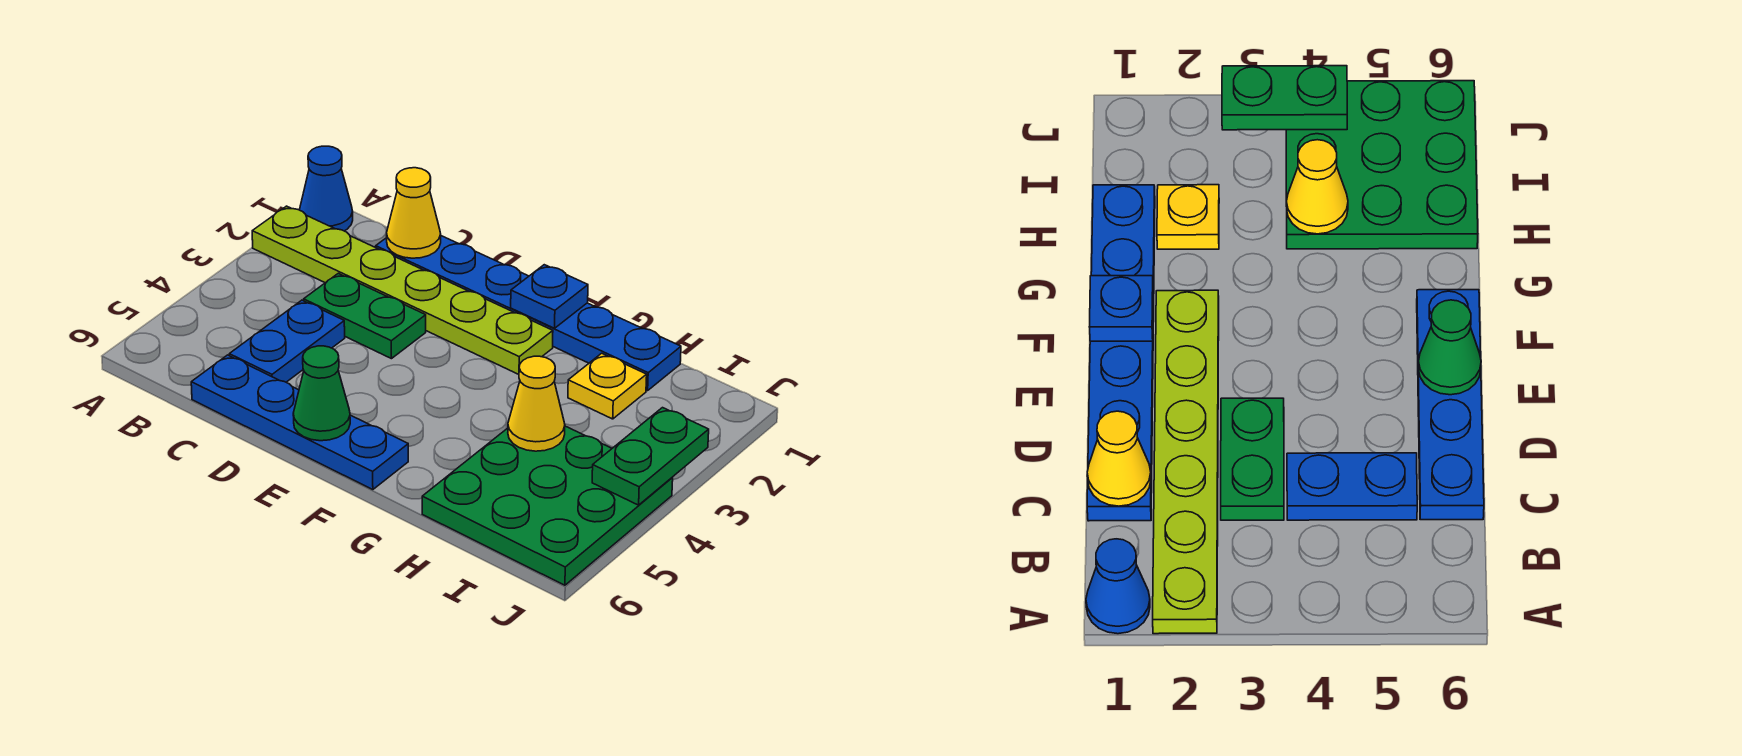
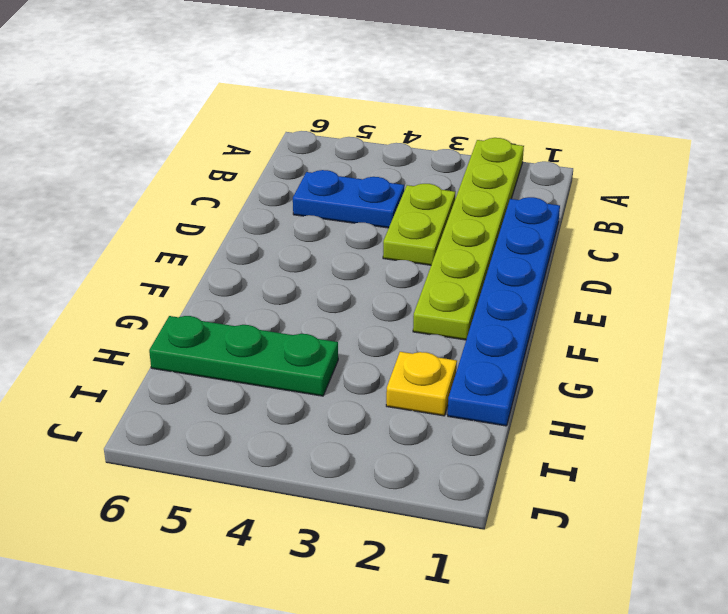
lime plate C3:D3 level 1 -> green plate C3:D3 level 1
green plate H4:H6 level 1 -> green plate H4:J6 level 1
none -> blue cone A1 level 1
none -> blue plate C6:F6 level 1
none -> yellow cone C1 level 2

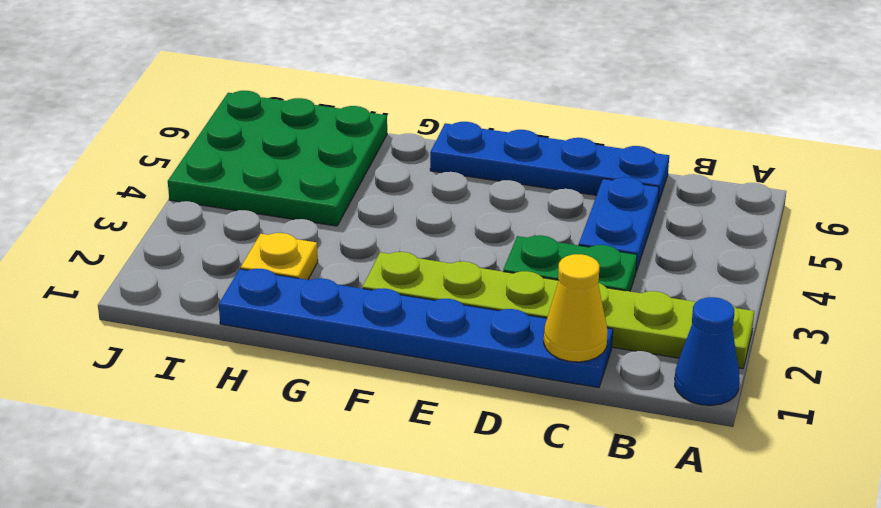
none -> green cone E6 level 2
none -> blue plate F1 level 2
none -> yellow cone H4 level 2

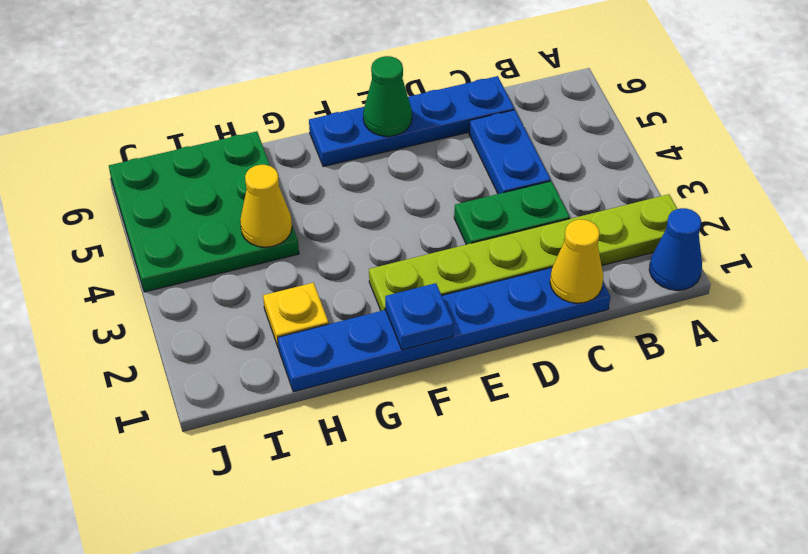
none -> green plate J3:J4 level 2

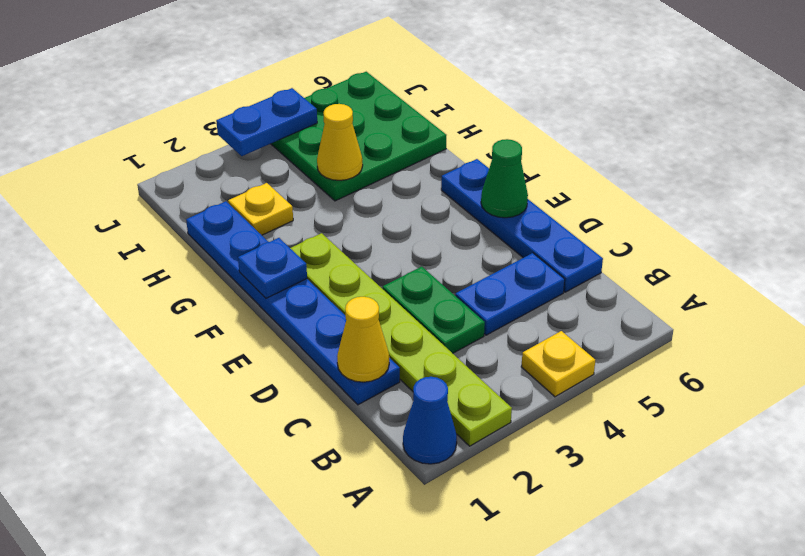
yellow plate A4 level 1 -> none
blue plate J3:J4 level 2 -> green plate J3:J4 level 2

